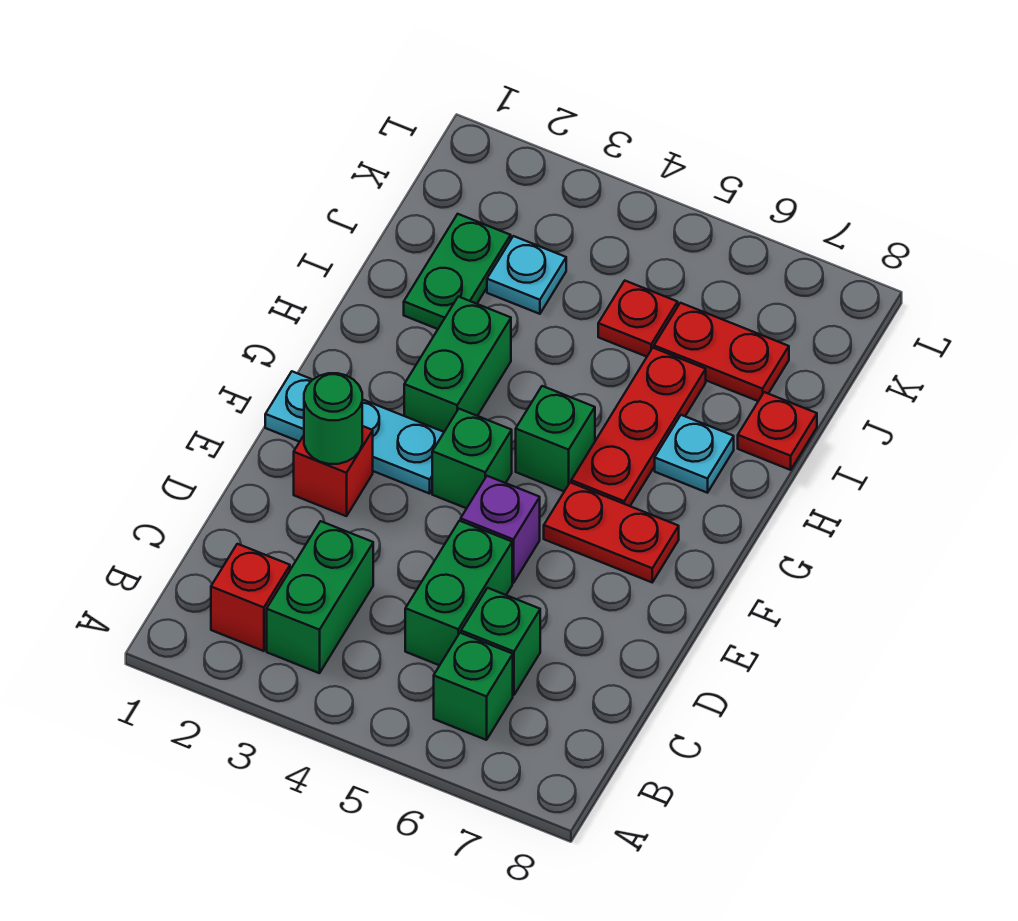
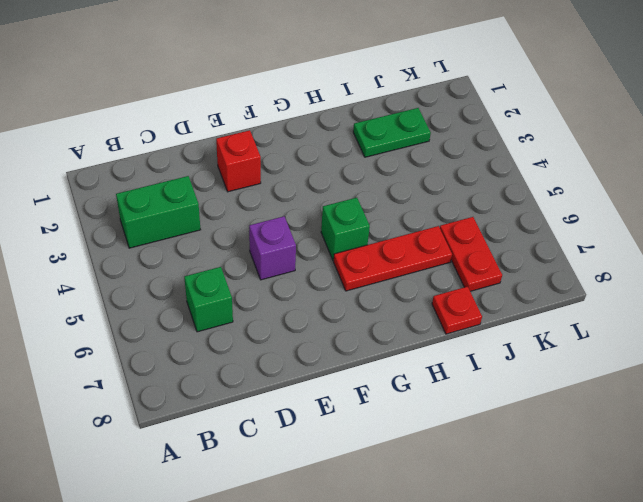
none -> red brick B2 level 1
none -> green brick B6 level 1
none -> green brick C5:D5 level 1

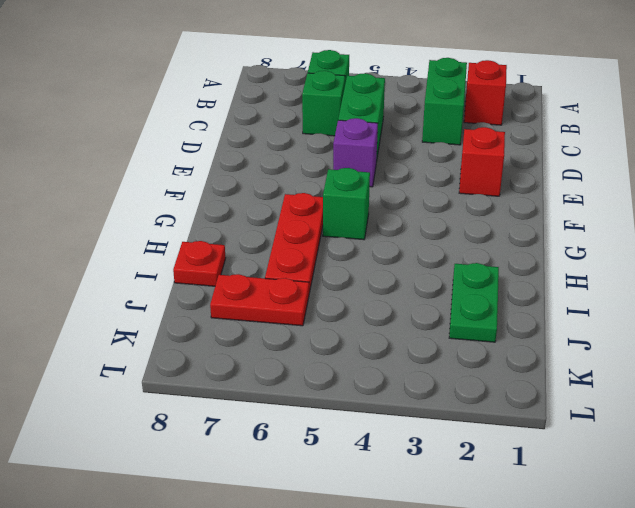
none -> cyan plate F1:F3 level 1
none -> green brick F4 level 1
none -> red plate F6:F7 level 1

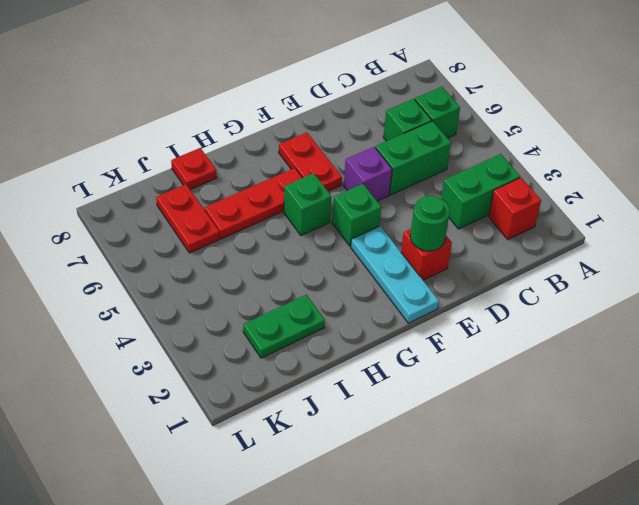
none -> green brick G3:H3 level 1
none -> cyan plate H7 level 1
none -> cyan plate J3 level 1

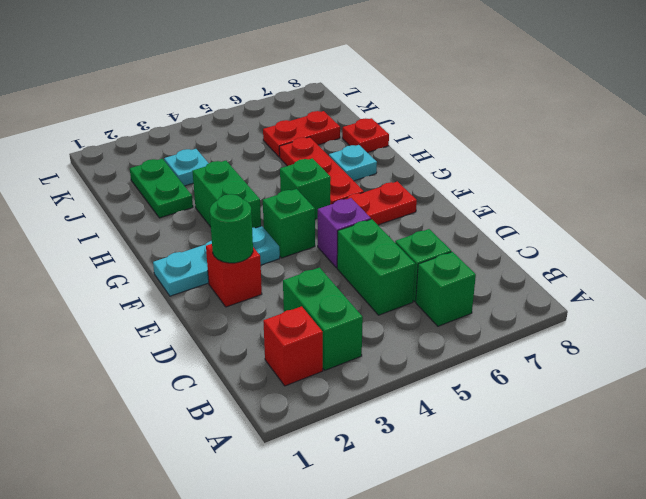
none -> red plate J5 level 1

